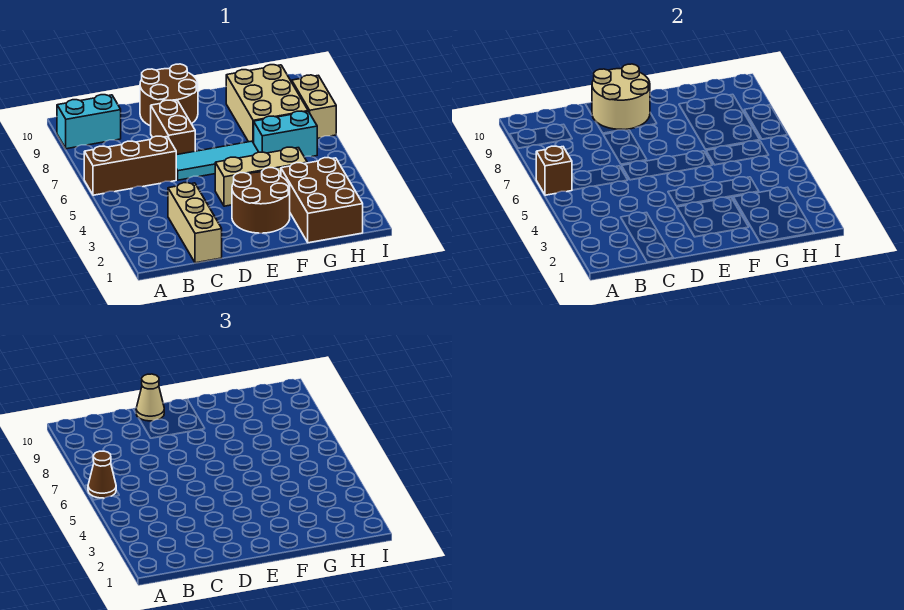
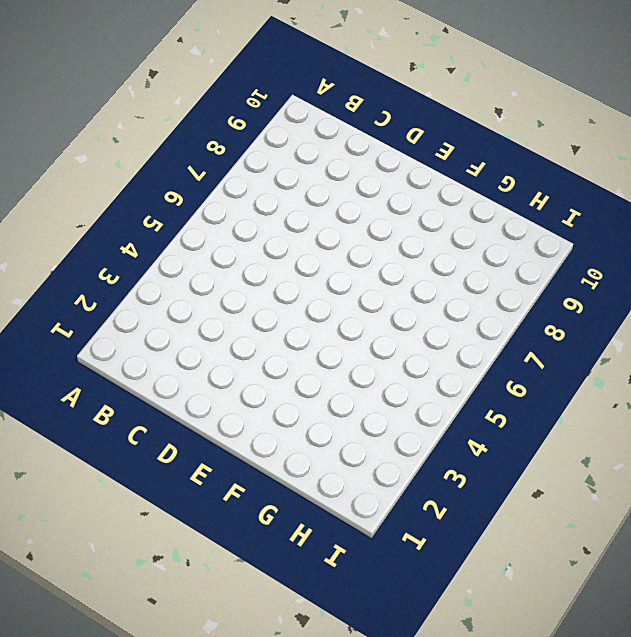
none -> brown brick A6:C6 level 1
none -> cyan brick A9:B9 level 1
none -> tan brick C1:C3 level 1

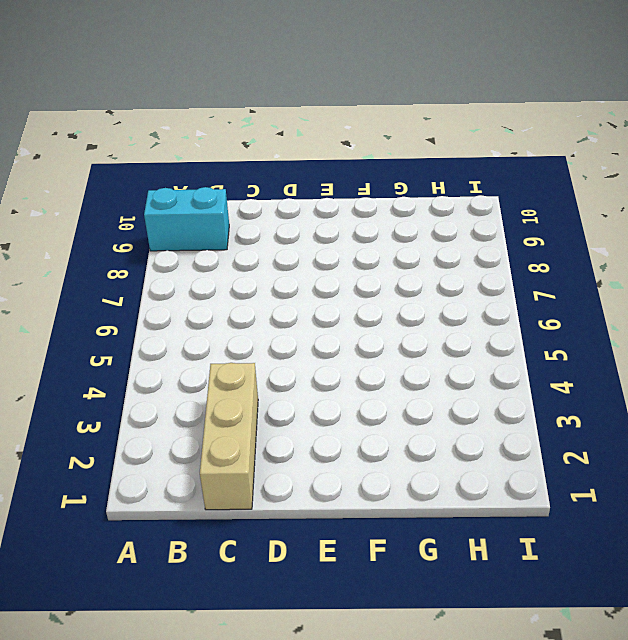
none -> brown brick A6:C6 level 1
none -> cyan tile D6:F6 level 1
none -> brown brick D7:D8 level 1

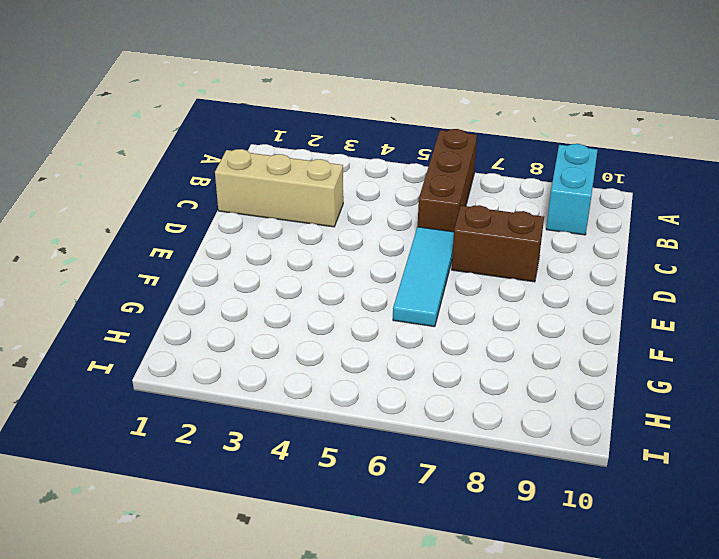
none -> brown round brick D9:E10 level 1
none -> brown round brick E2:F3 level 1
none -> tan brick E4:G4 level 1

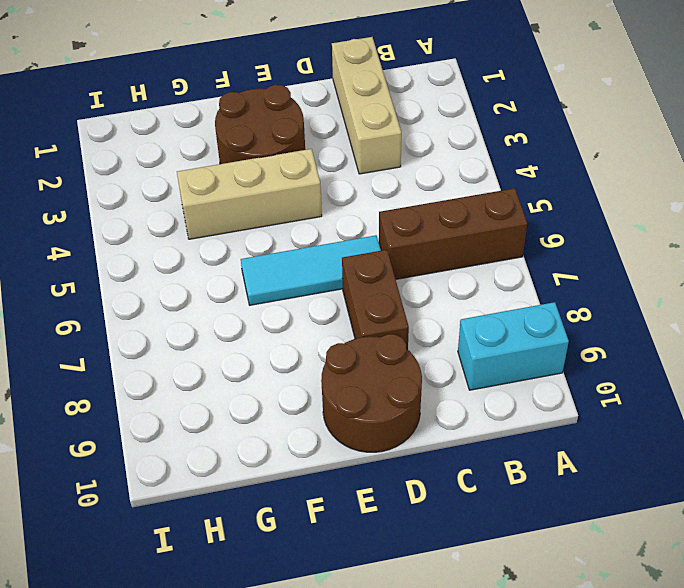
none -> brown brick G1:H3 level 1
none -> cyan brick G6:H6 level 1
none -> tan brick G7:H9 level 1

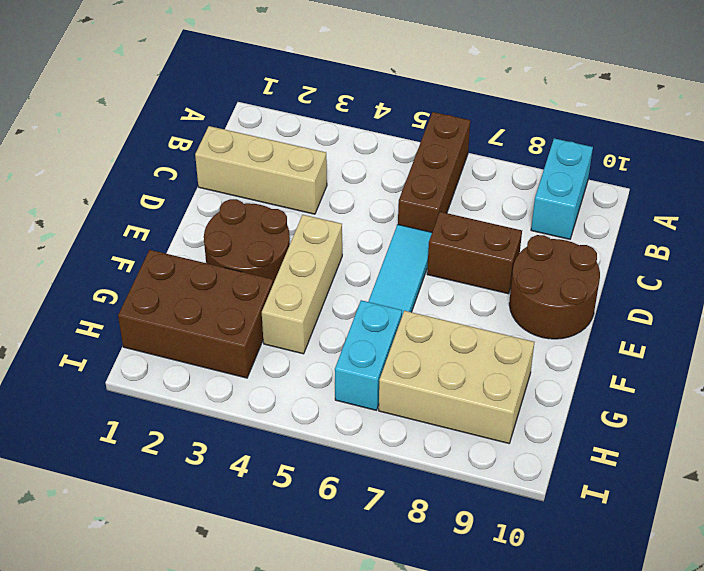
none -> tan brick I7:I8 level 1
none -> brown brick A6 level 2
none -> tan round brick D9:E10 level 2

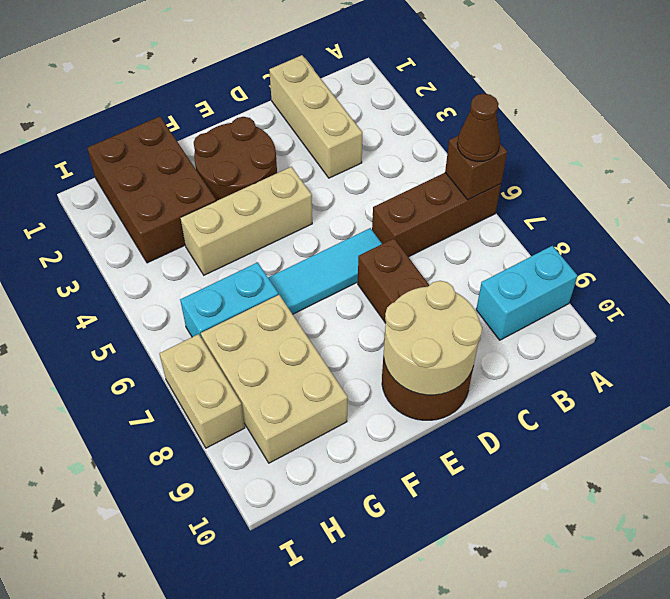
none -> tan cone D10 level 3

